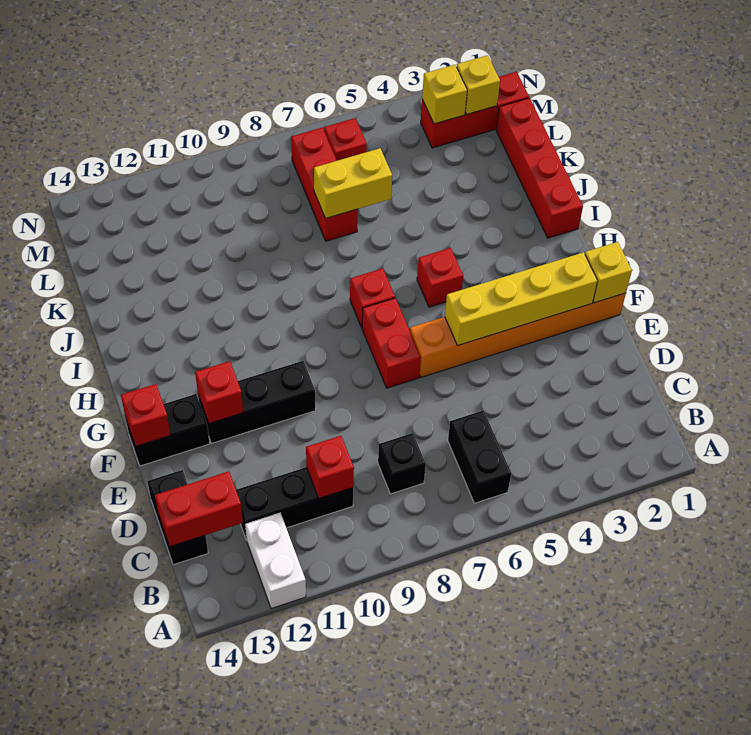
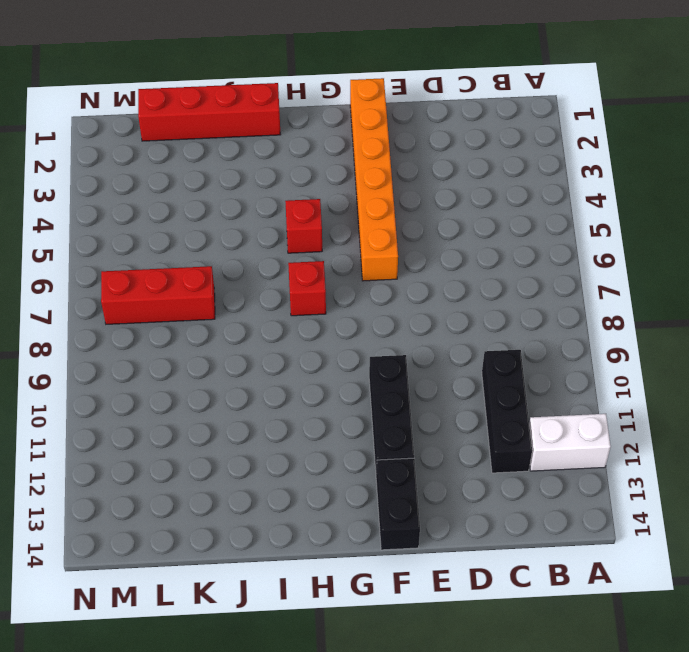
none -> black brick B6:C6 level 1
none -> black brick C8 level 1
none -> black brick C14:D14 level 1

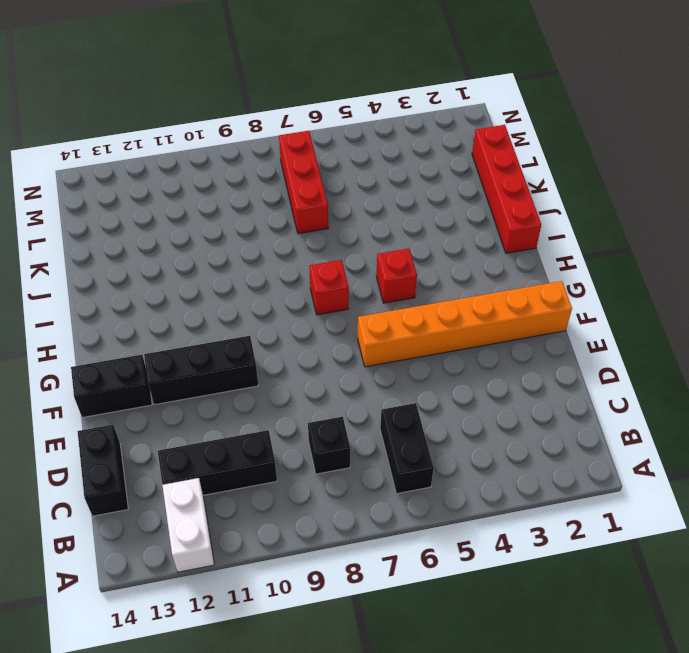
none -> red brick F7:G7 level 1
none -> red brick M1:M3 level 1
none -> red brick M6 level 1

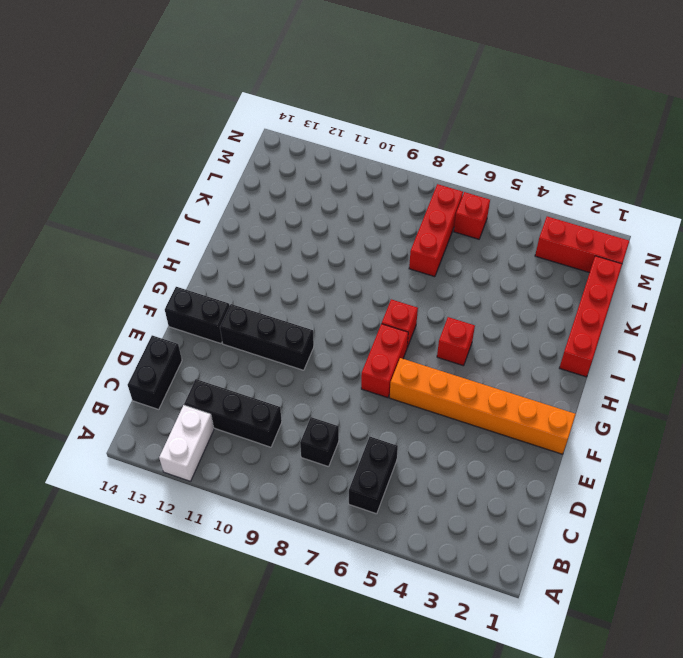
none -> red brick C10 level 2
none -> red brick C13:C14 level 2
none -> yellow brick F1 level 2

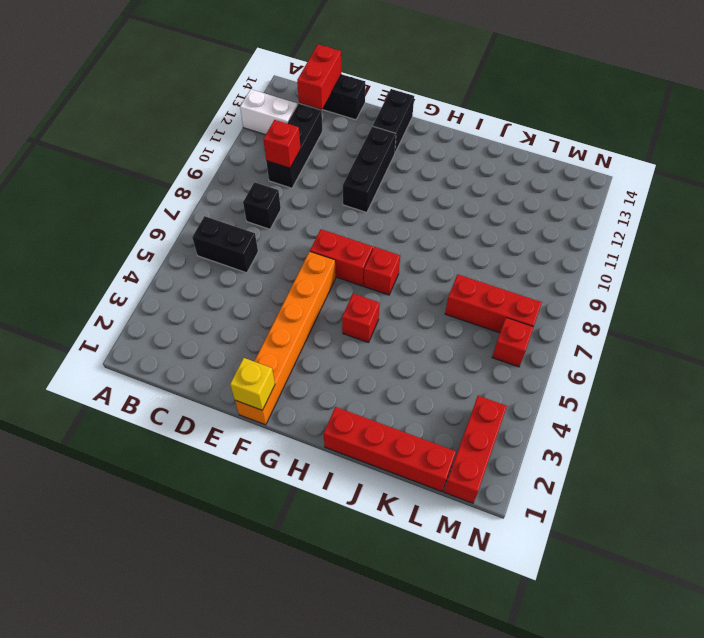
none -> yellow brick F2:F5 level 2
none -> red brick F12 level 2
none -> red brick F14 level 2

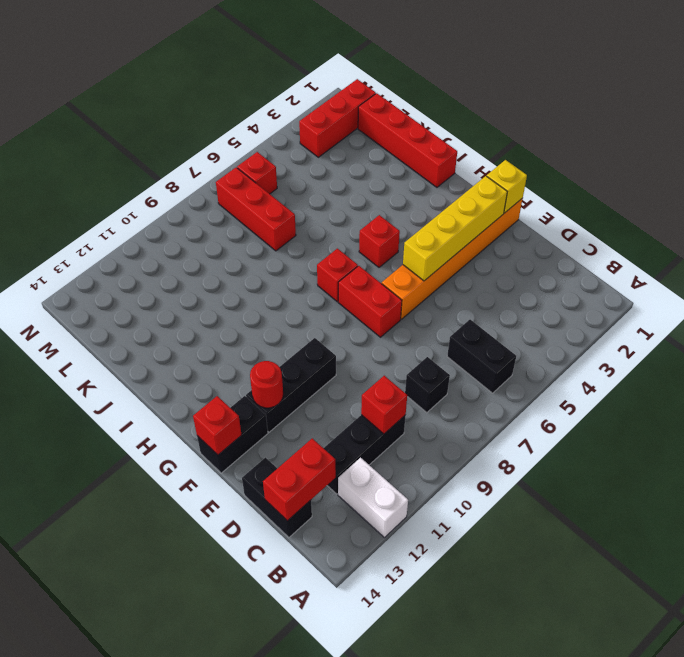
red round brick F12 level 2 -> red brick F12 level 2
none -> yellow brick K6:K7 level 2
none -> yellow brick M2 level 2
none -> yellow brick M3 level 2

